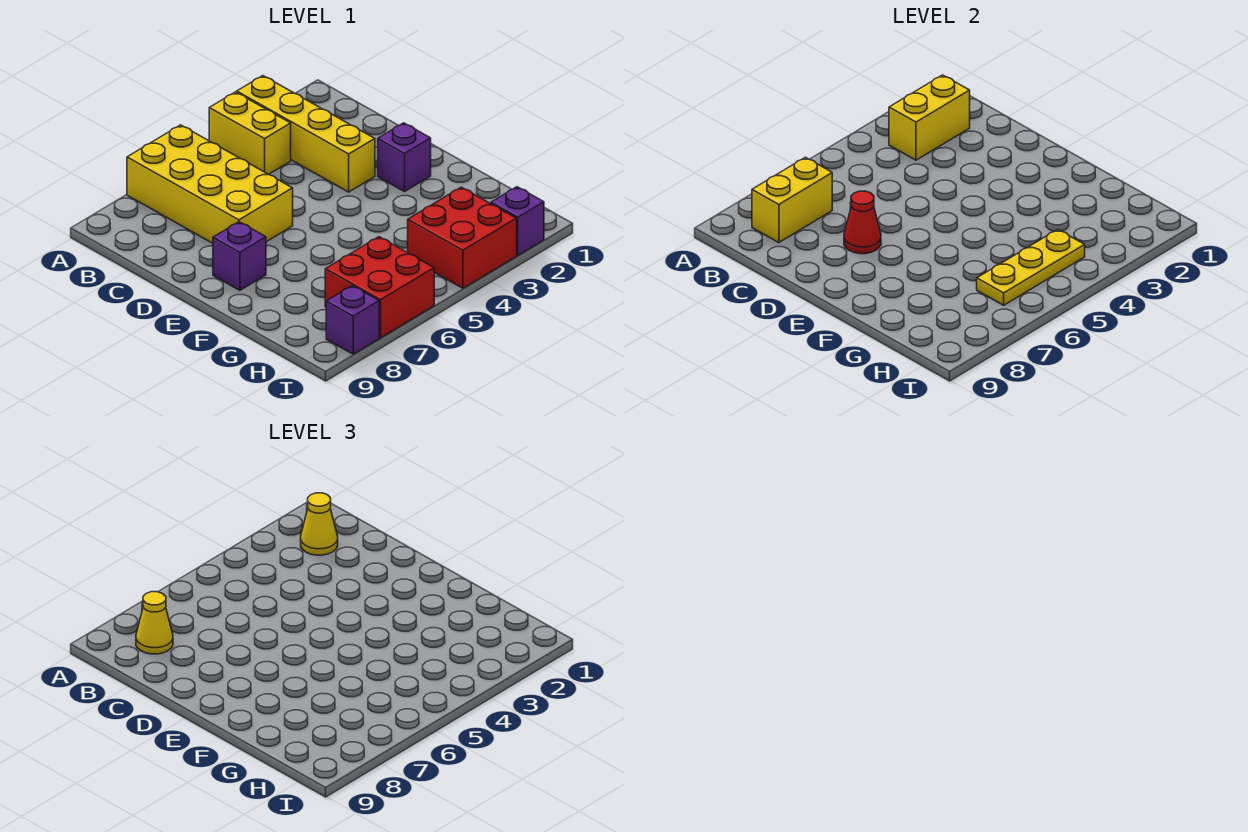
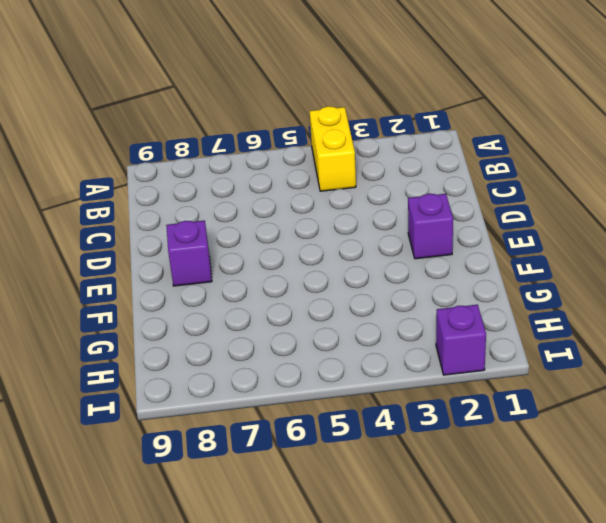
none -> yellow brick A3:D3 level 1
none -> yellow brick A6:D7 level 1
none -> red brick H3:I4 level 1

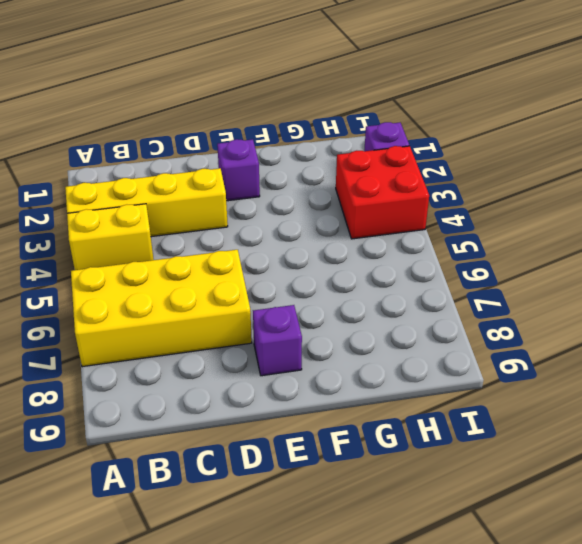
none -> red brick H6:I7 level 1
none -> purple brick I8 level 1
none -> yellow brick B2:B3 level 2

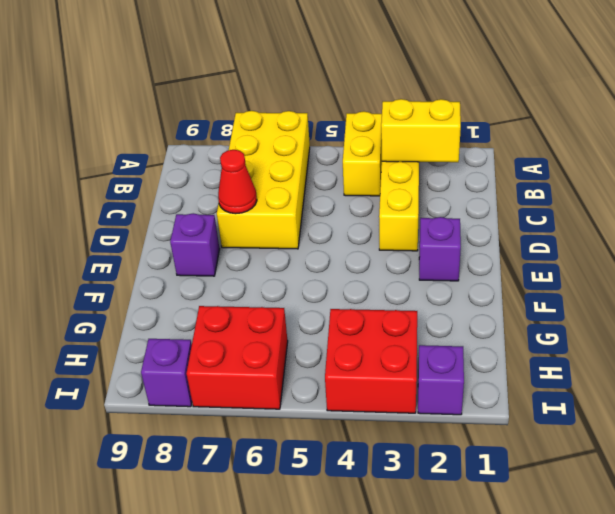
none -> yellow brick B7:B8 level 2
none -> yellow plate H4:H6 level 2
none -> yellow cone B2 level 3

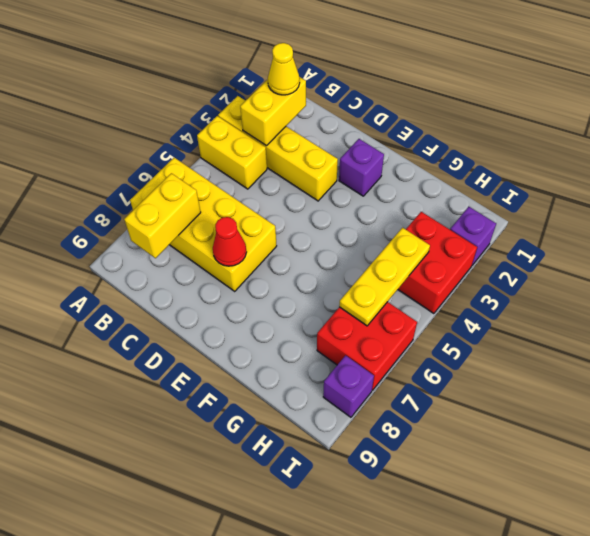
none -> purple brick E8 level 1
none -> yellow cone B8 level 3

